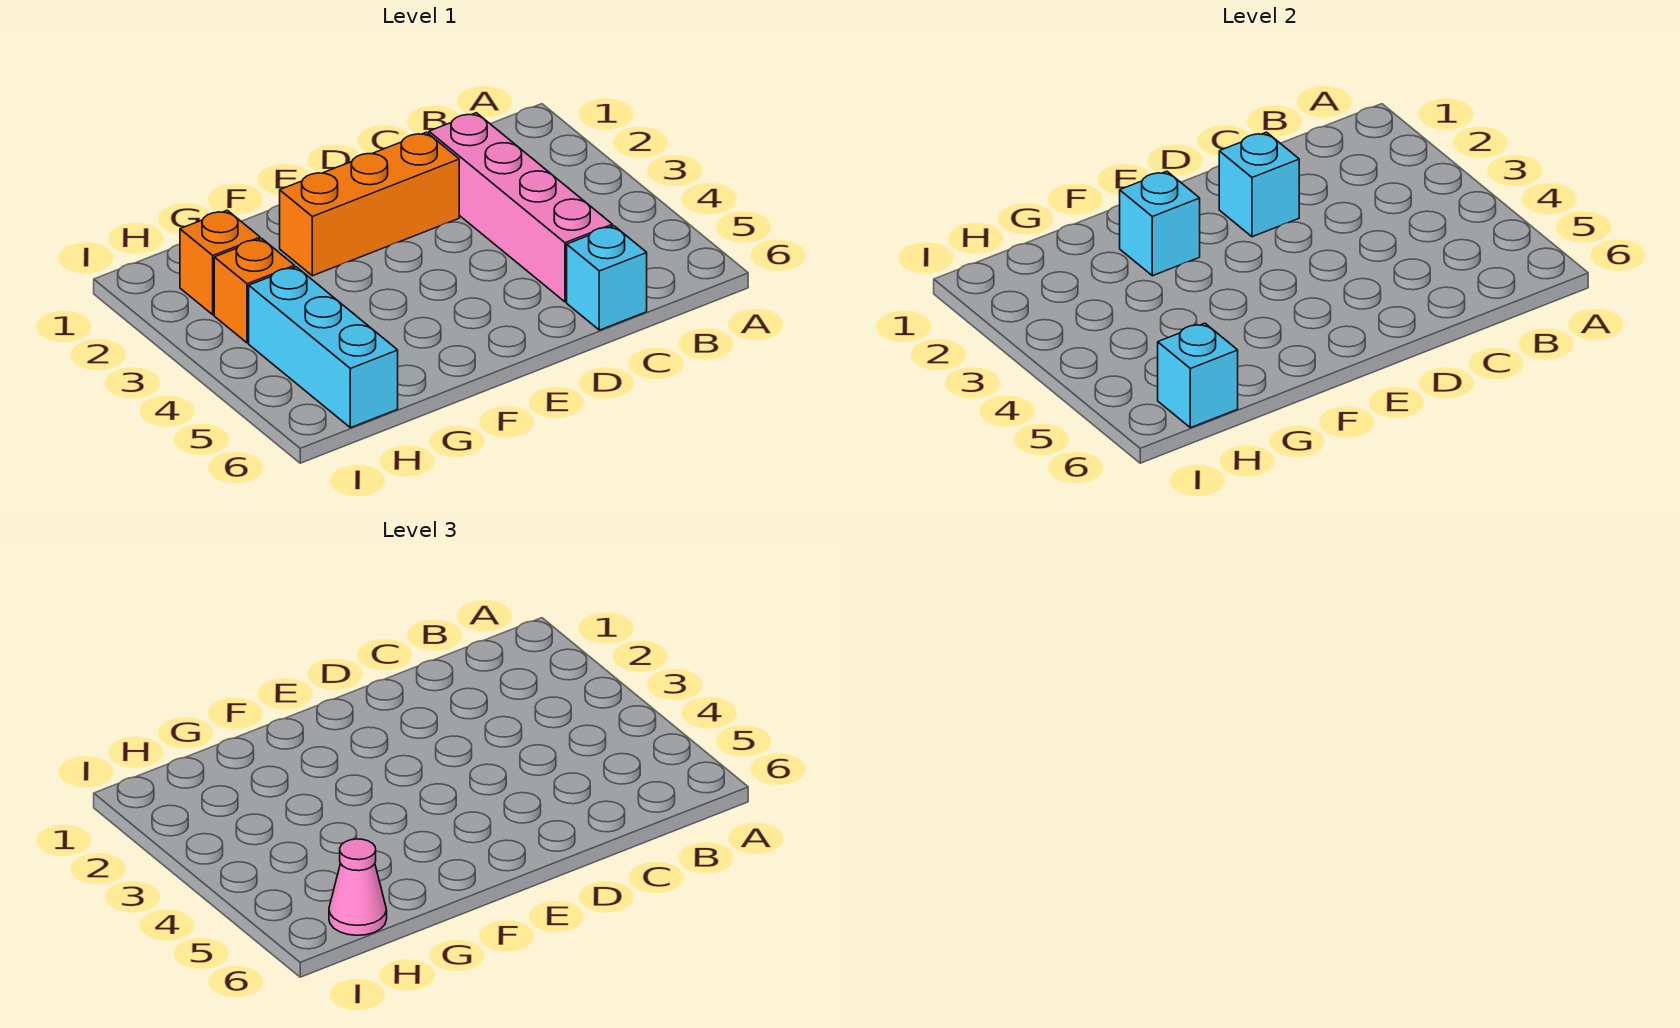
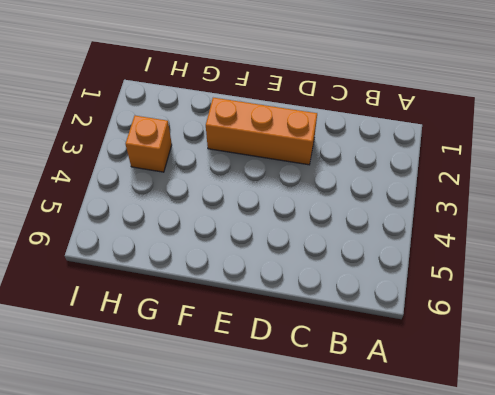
none -> pink brick C2:C5 level 1
none -> cyan brick C6 level 1

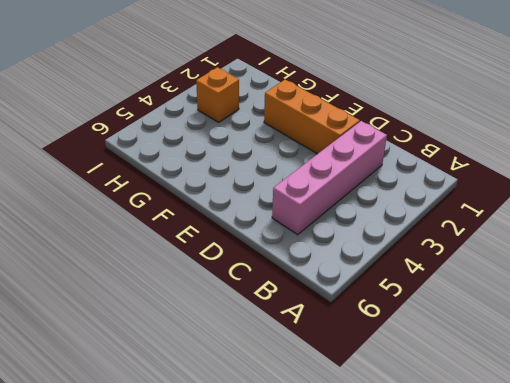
none -> cyan brick C6 level 1
none -> orange brick H2 level 1

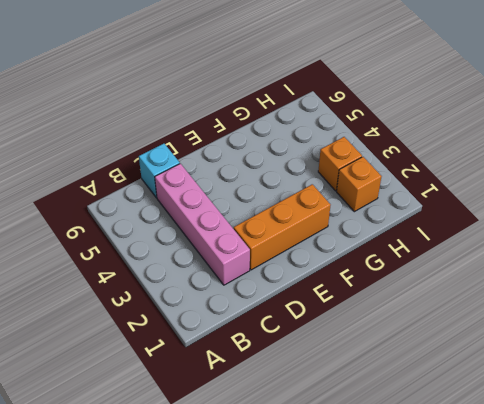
none -> cyan brick H4:H6 level 1
none -> cyan brick D2 level 2

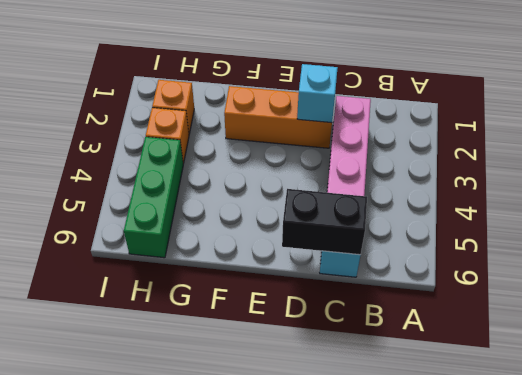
black brick C6:D6 level 2 -> none
green brick H4:H6 level 1 -> cyan brick H4:H6 level 1
none -> cyan brick F2 level 2
none -> cyan brick H6 level 2

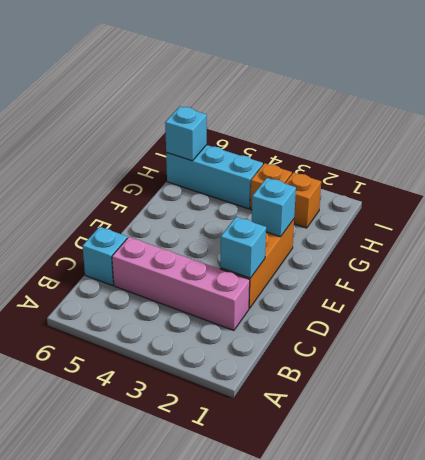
none -> pink cone H6 level 3

